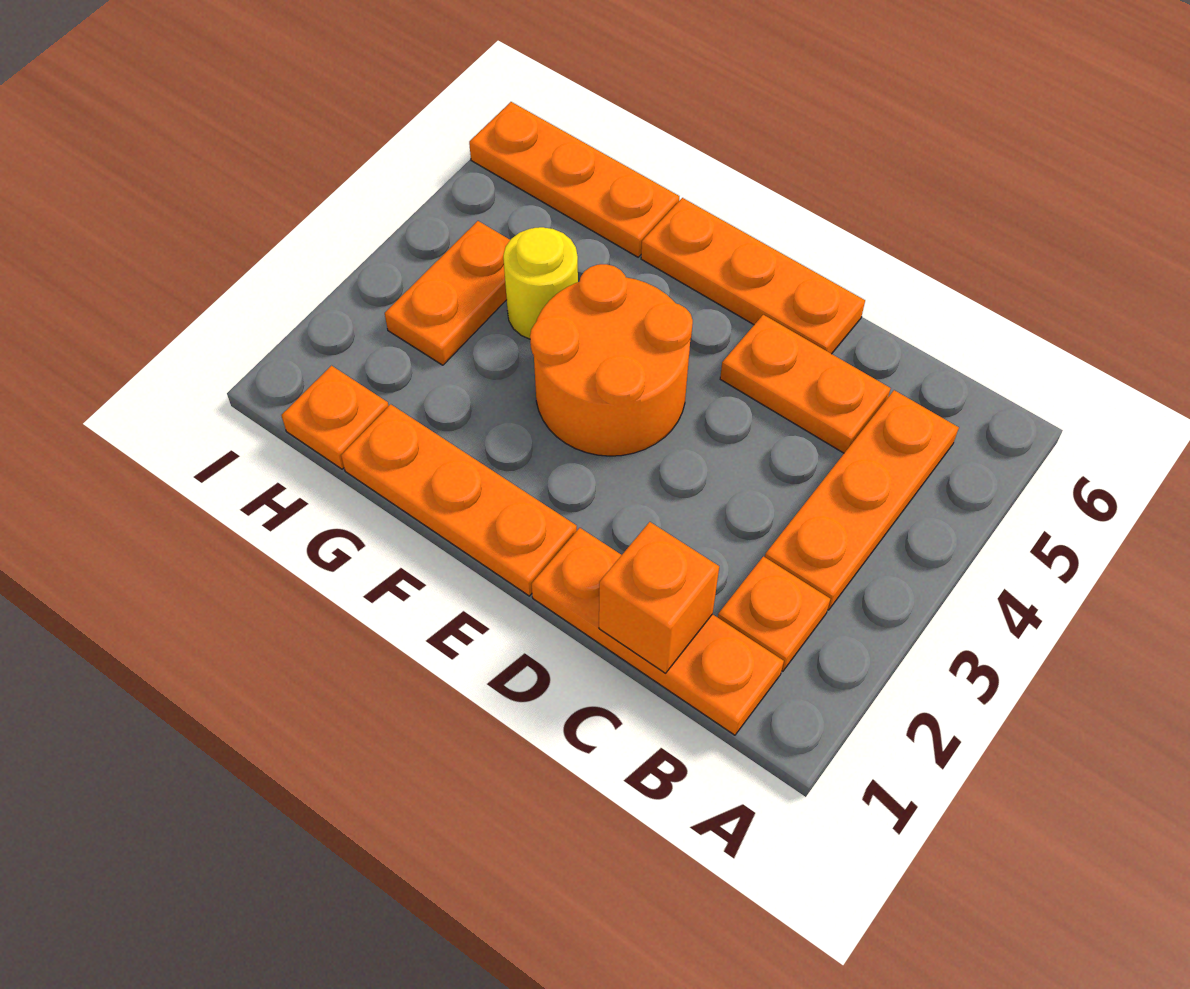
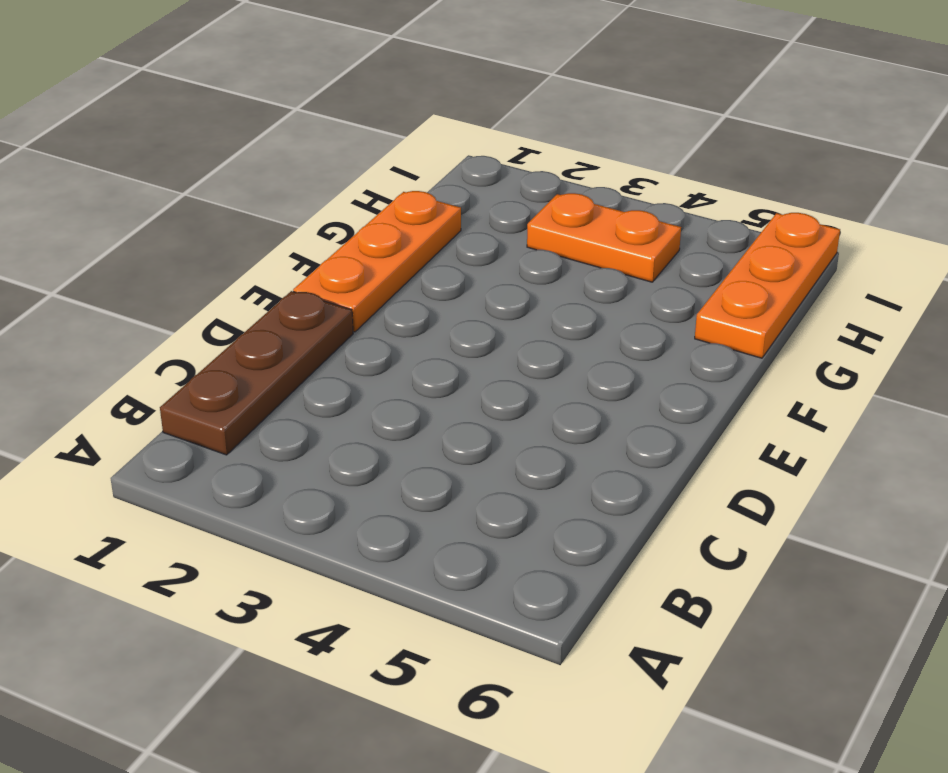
brown plate B1:D1 level 1 -> orange plate B1:D1 level 1
none -> orange plate B2 level 1
none -> orange plate B3:B5 level 1
none -> orange plate C5:D5 level 1

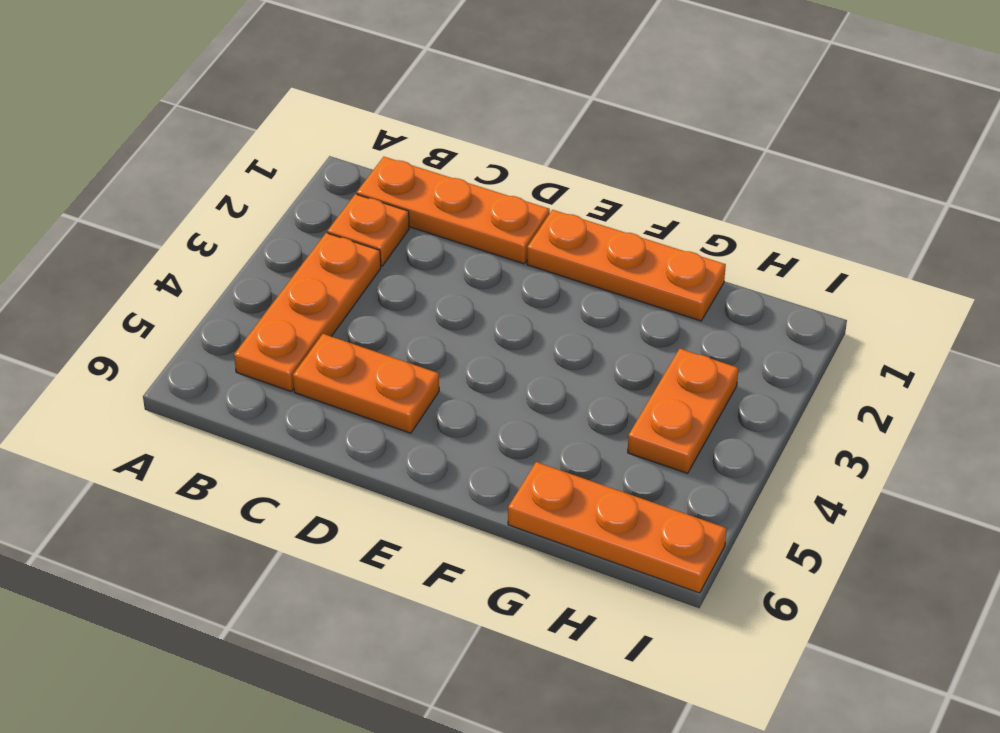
none -> orange plate D6:F6 level 1
none -> orange round brick E3:F4 level 1
none -> yellow round brick G4 level 1

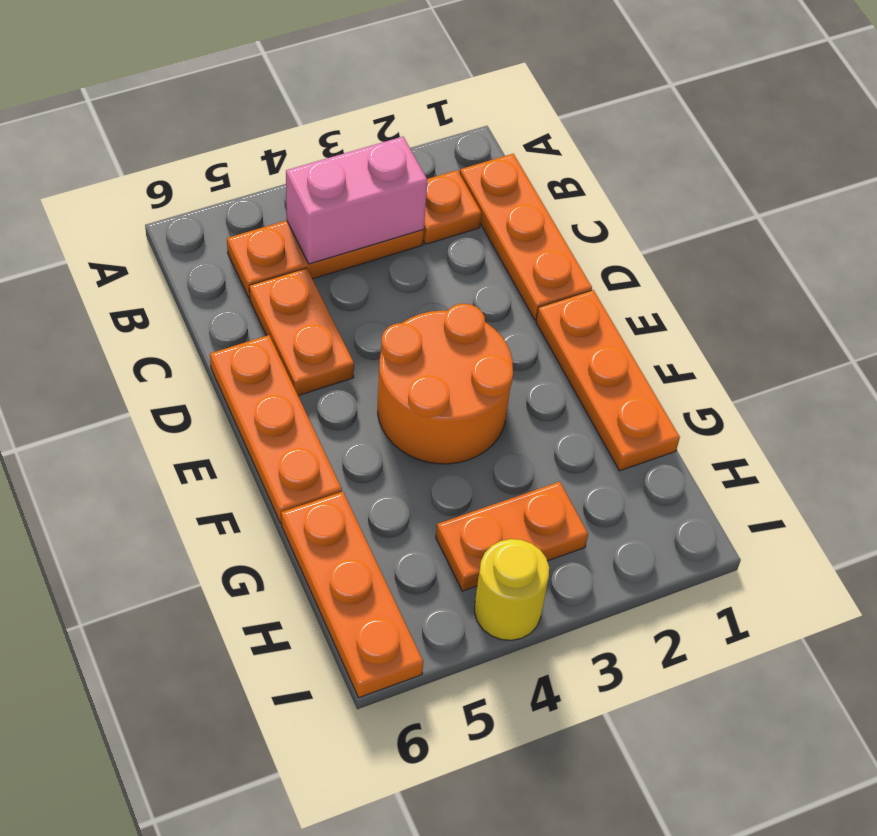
pink brick B3:B4 level 2 -> none
yellow round brick I4 level 1 -> yellow round brick G4 level 1
none -> orange plate H1 level 1
none -> orange brick C1 level 2

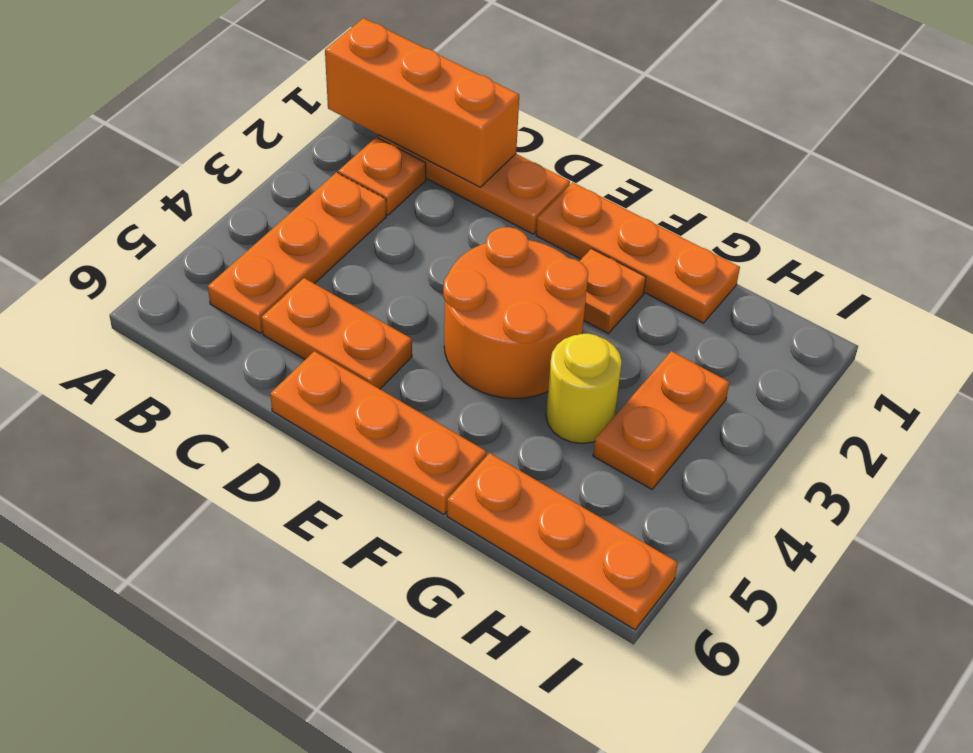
orange brick A1:C1 level 2 -> orange brick C1 level 2
orange plate F2 level 1 -> orange plate H1 level 1

